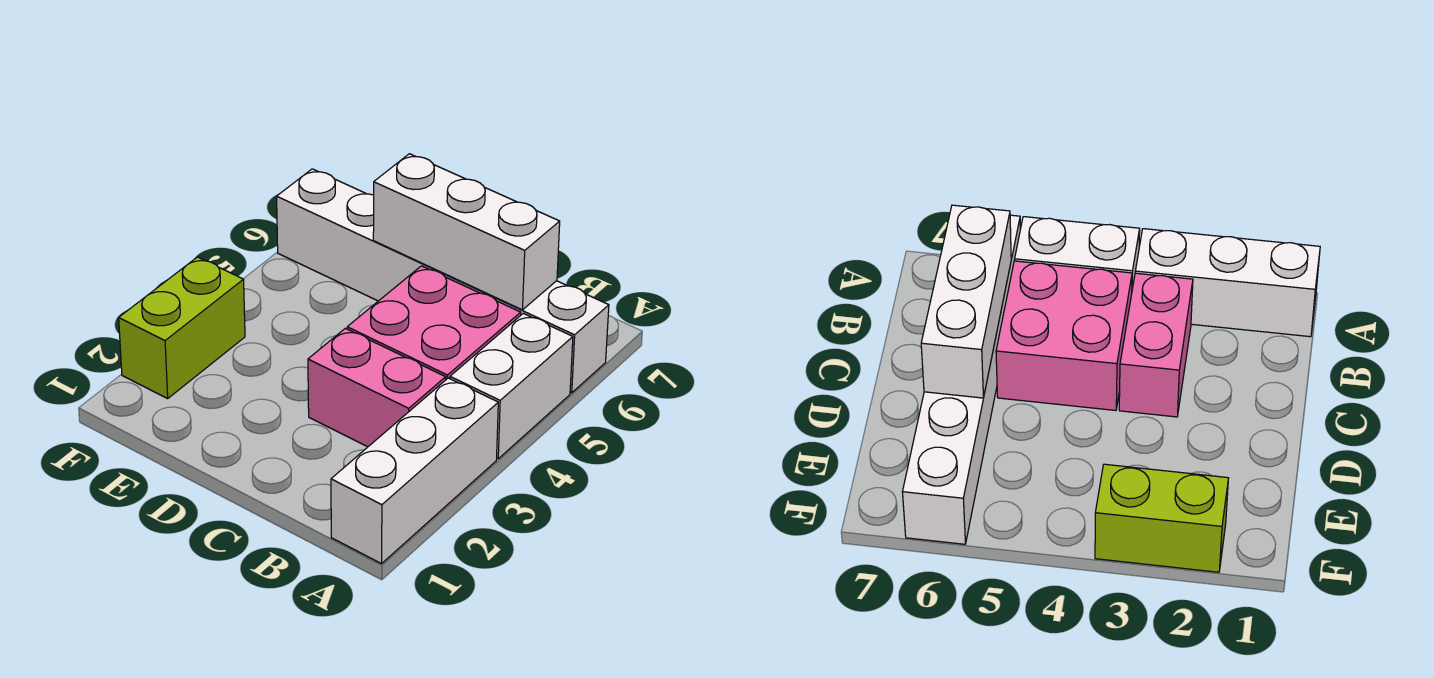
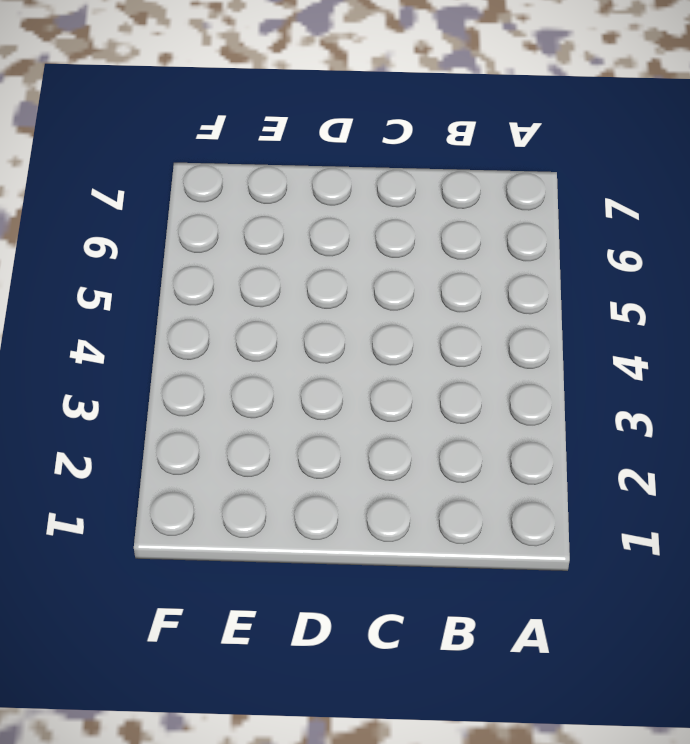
none -> white brick A1:A3 level 1
none -> white brick A4:A5 level 1

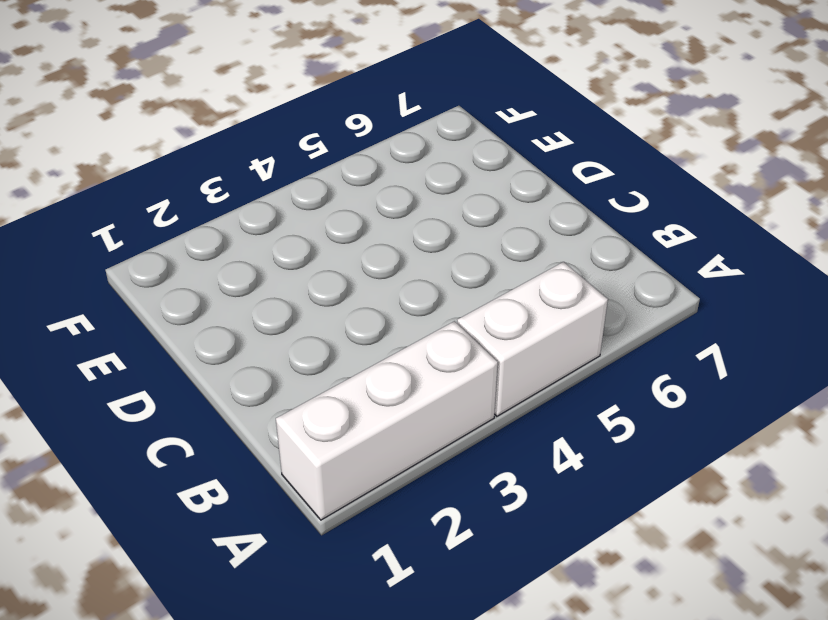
none -> white brick A6:F6 level 1
none -> pink brick B3:C3 level 1

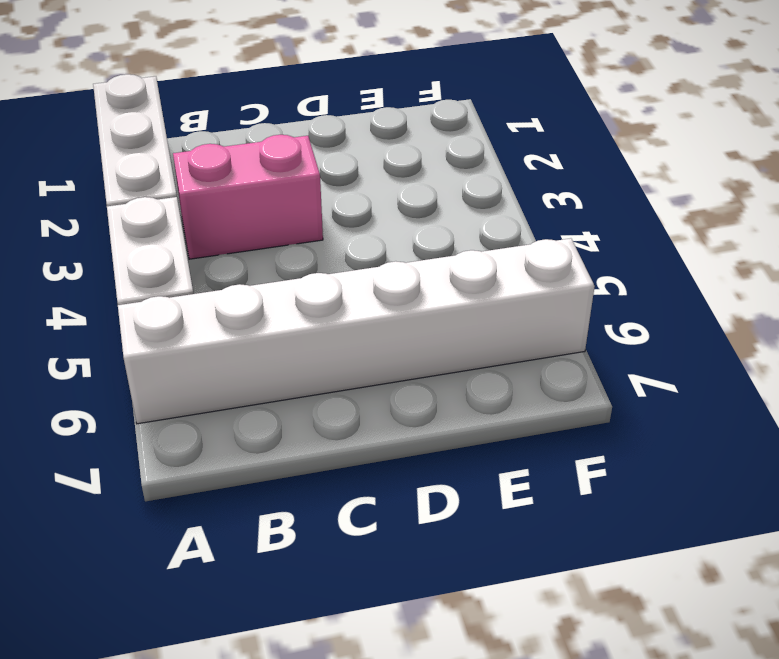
none -> pink brick B4:C5 level 1
none -> lime brick F2:F3 level 1

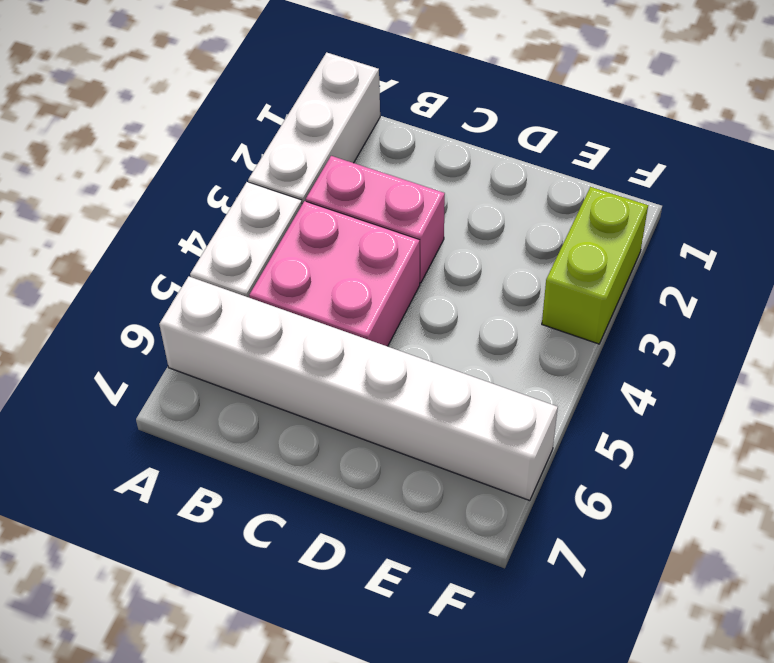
none -> white brick B6:D6 level 2

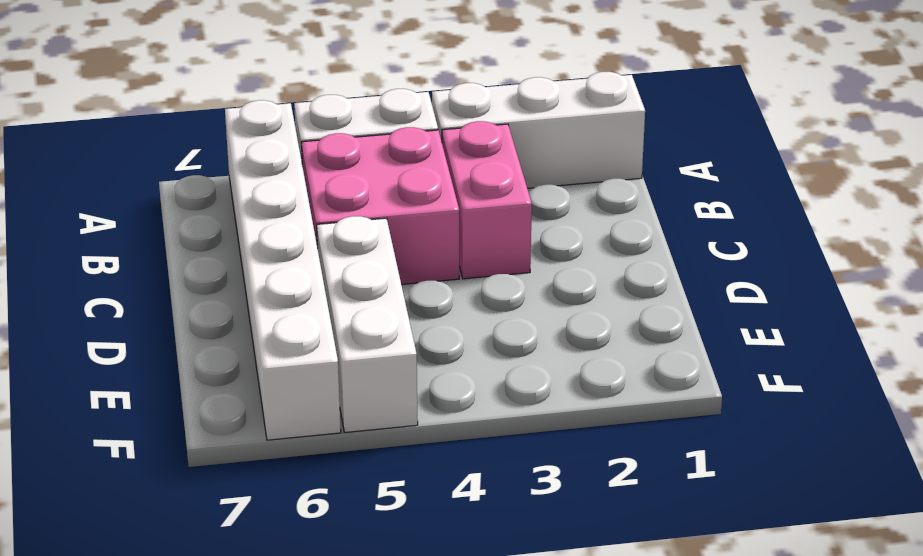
white brick D5:F5 level 1 -> white brick B6:D6 level 2
none -> lime brick F2:F3 level 1

